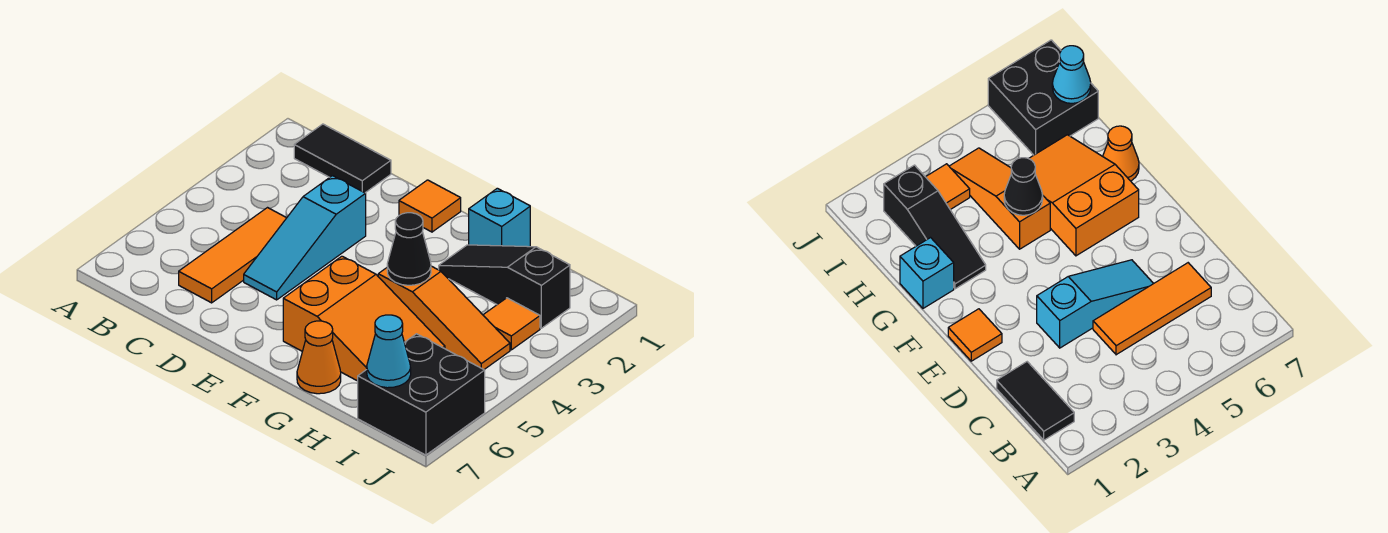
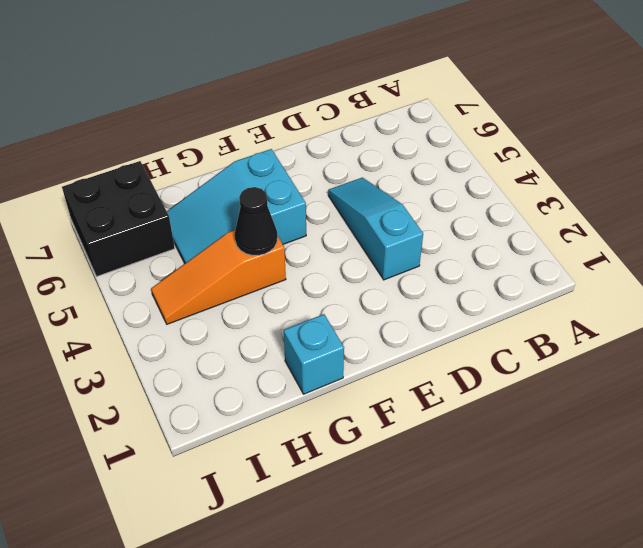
cyan slope F5:H6 level 1 top F -> orange slope F5:H6 level 1 top F
none -> black tile B1:C1 level 1
none -> orange tile C4:C6 level 1
none -> orange tile E1 level 1

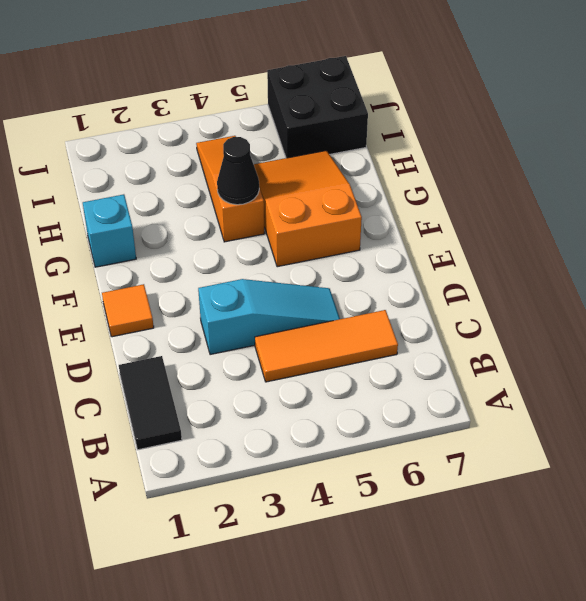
none -> black slope G2:I2 level 1 top I
none -> orange cone G7 level 1
none -> orange tile I3 level 1

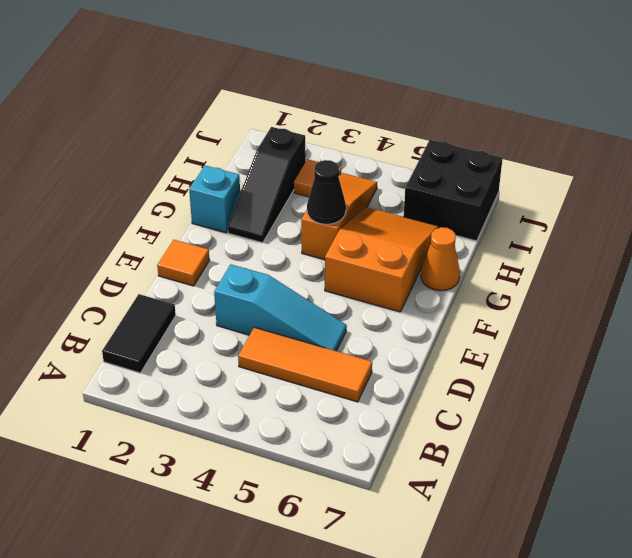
none -> cyan cone I7 level 2

